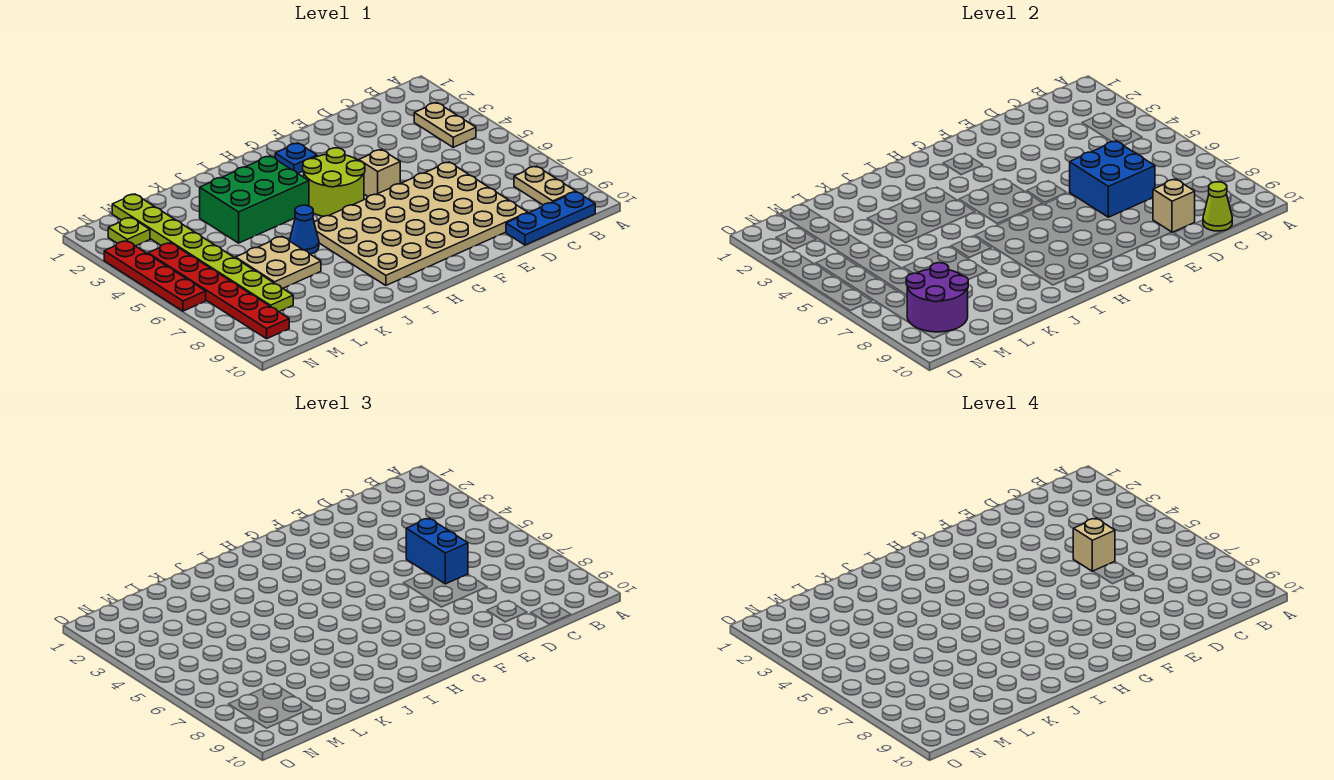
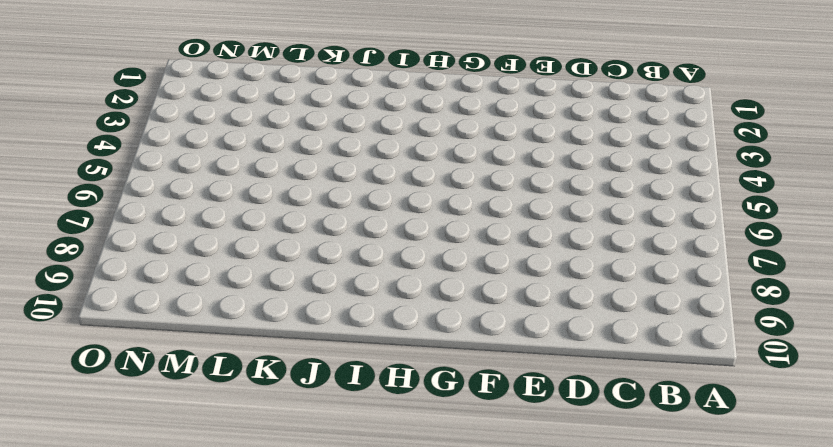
none -> tan plate B3:B4 level 1
none -> tan plate B8:B9 level 1
none -> blue plate B10:D10 level 1

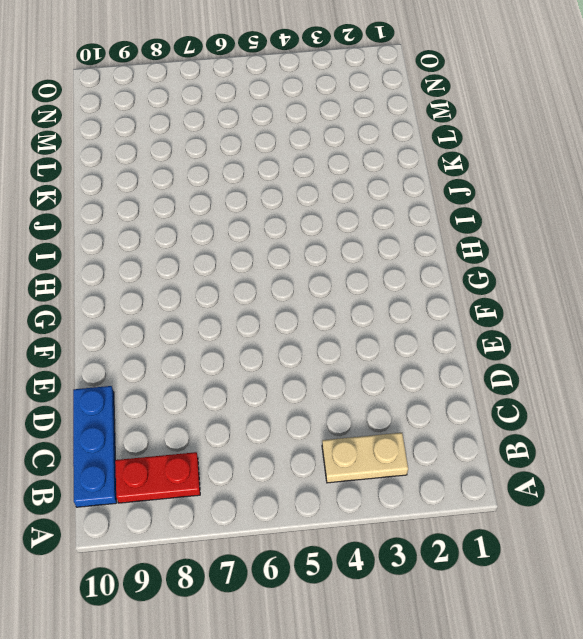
red plate B8:B9 level 1 -> tan plate B8:B9 level 1
none -> tan plate D6:I9 level 1
none -> tan brick F5 level 1
none -> blue plate G2 level 1

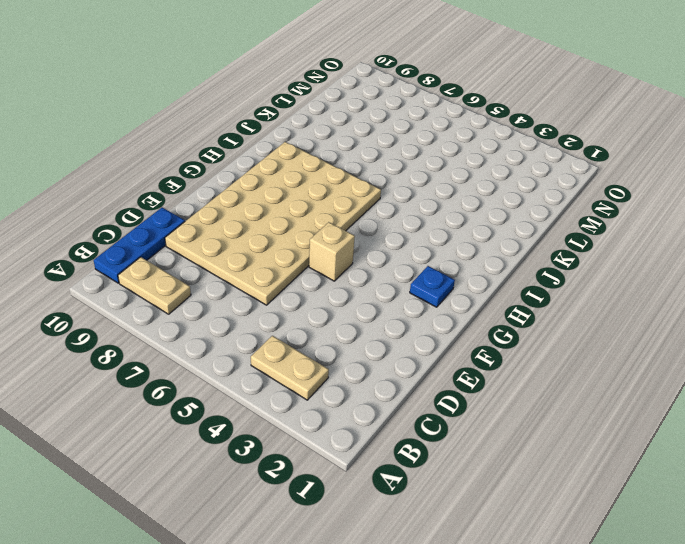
none -> lime round brick G4:H5 level 1
none -> green brick I3:K4 level 1
none -> blue cone J6 level 1

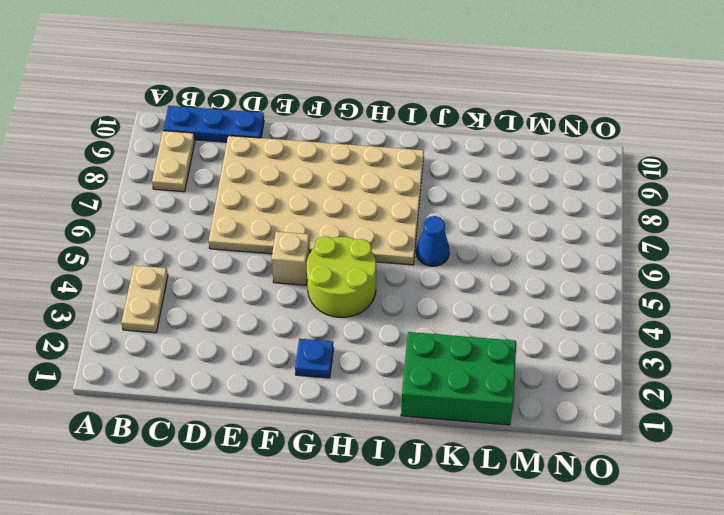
green brick J1:L2 level 1 -> green brick I3:K4 level 1
none -> tan plate K6:L7 level 1
none -> lime plate M1:M8 level 1
none -> lime plate N2 level 1

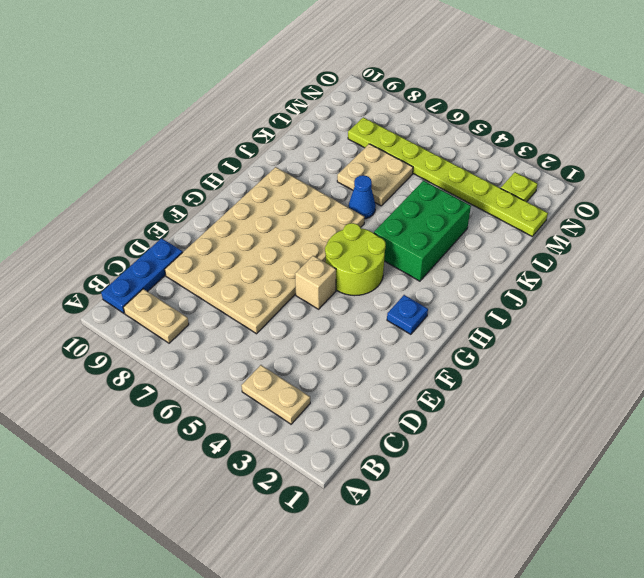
none -> red plate N4:N9 level 1
none -> red plate O3:O6 level 1
none -> lime cone C10 level 2

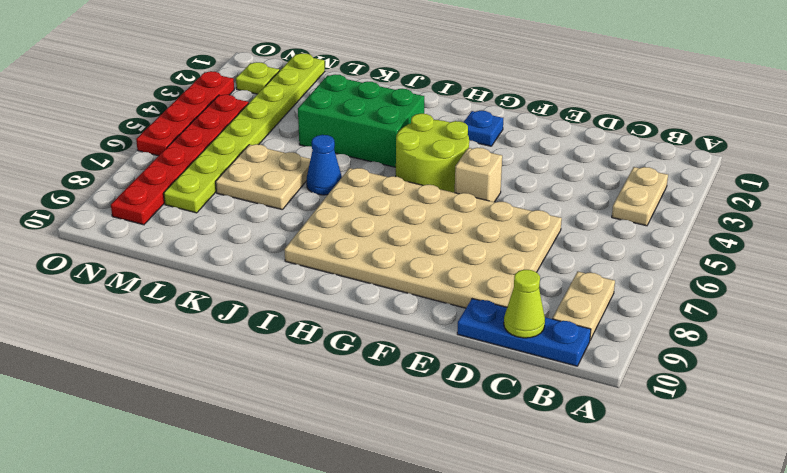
none -> blue brick D6:E7 level 2
none -> tan brick D9 level 2
none -> purple round brick M8:N9 level 2

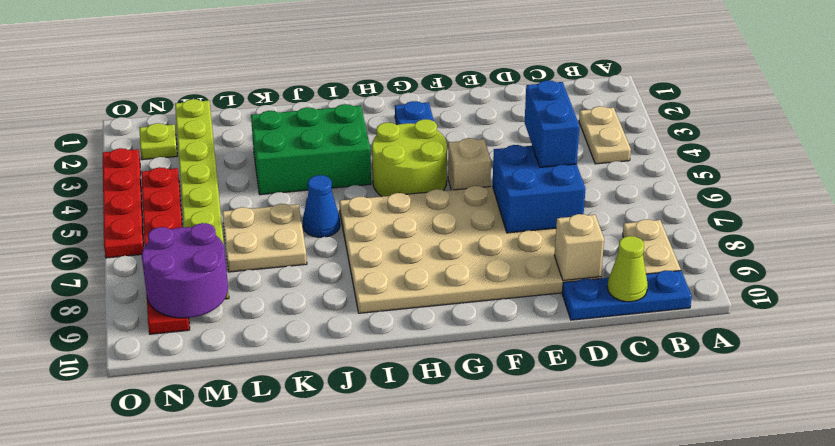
none -> tan brick D5 level 4

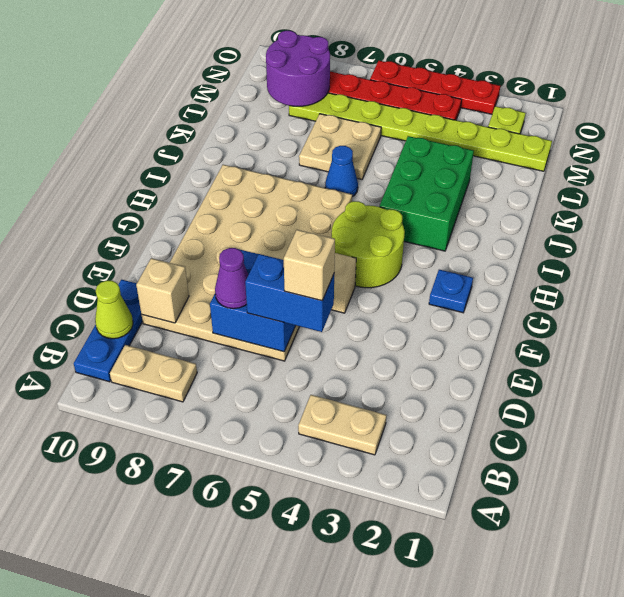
purple cone D7 level 3 -> none

